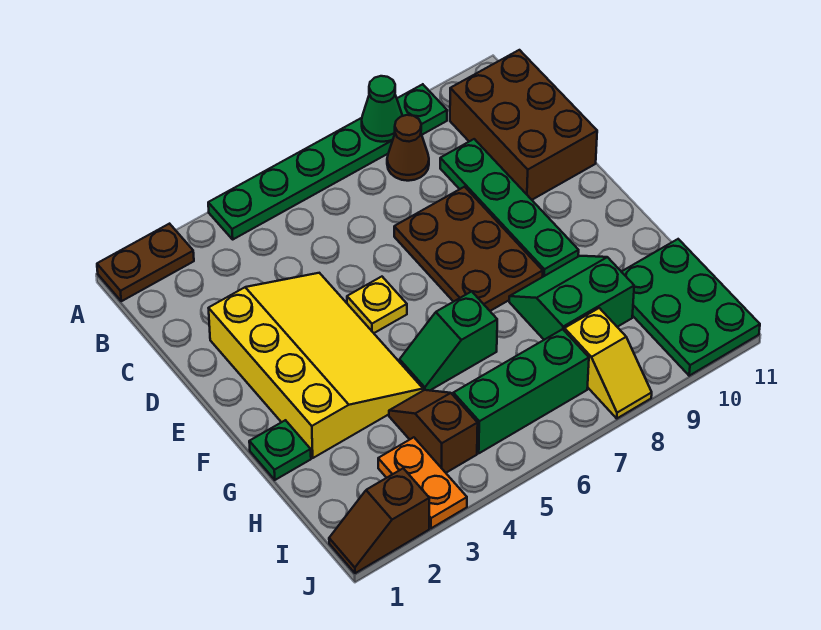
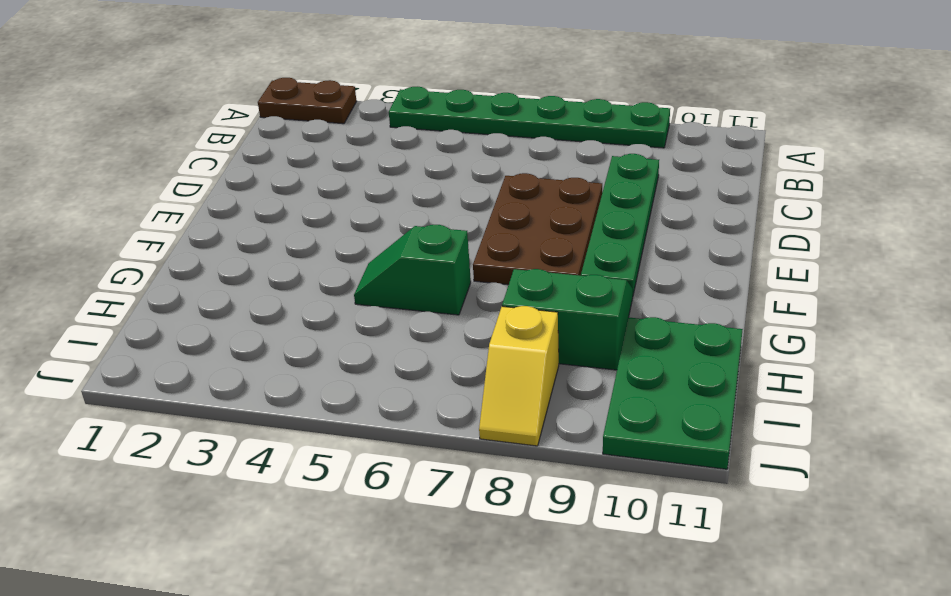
none -> brown cone B8 level 1
none -> brown brick B10:D11 level 1
none -> yellow slope D2:G4 level 1 top 2

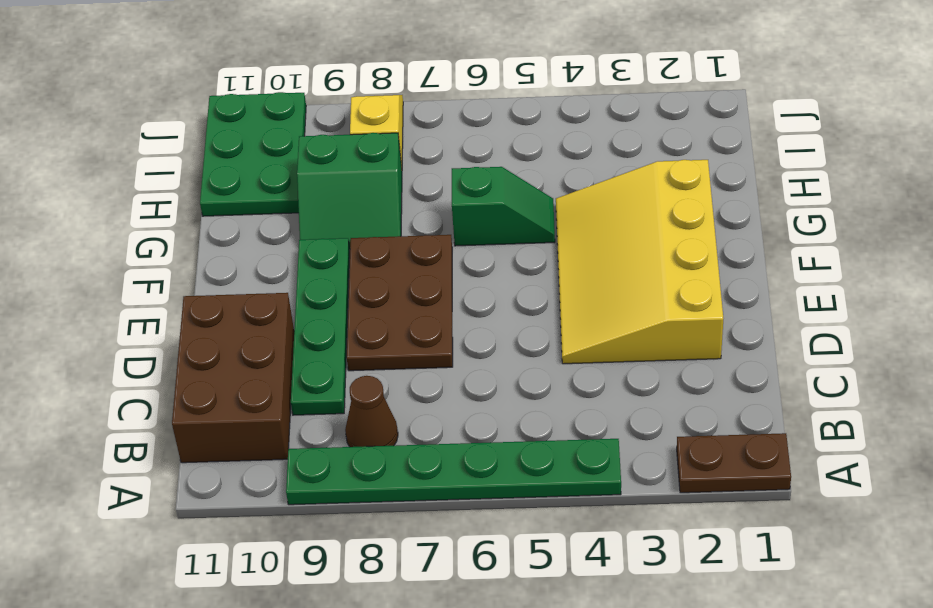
none -> yellow plate E5 level 1
none -> green plate G1 level 1
none -> brown slope H4:I4 level 1 top I

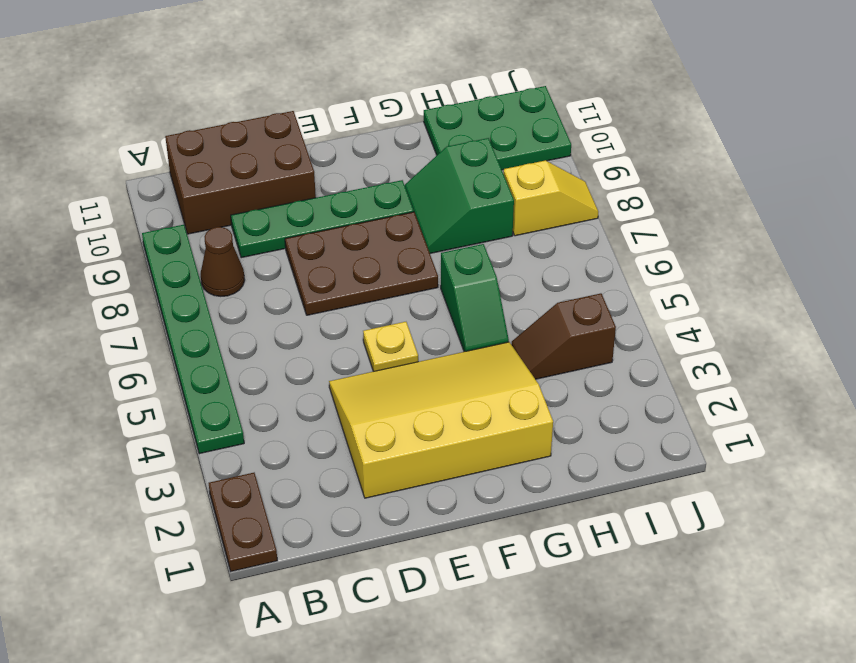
none -> green plate G1 level 1
none -> orange plate I3:J3 level 1
none -> green brick I5:I7 level 1

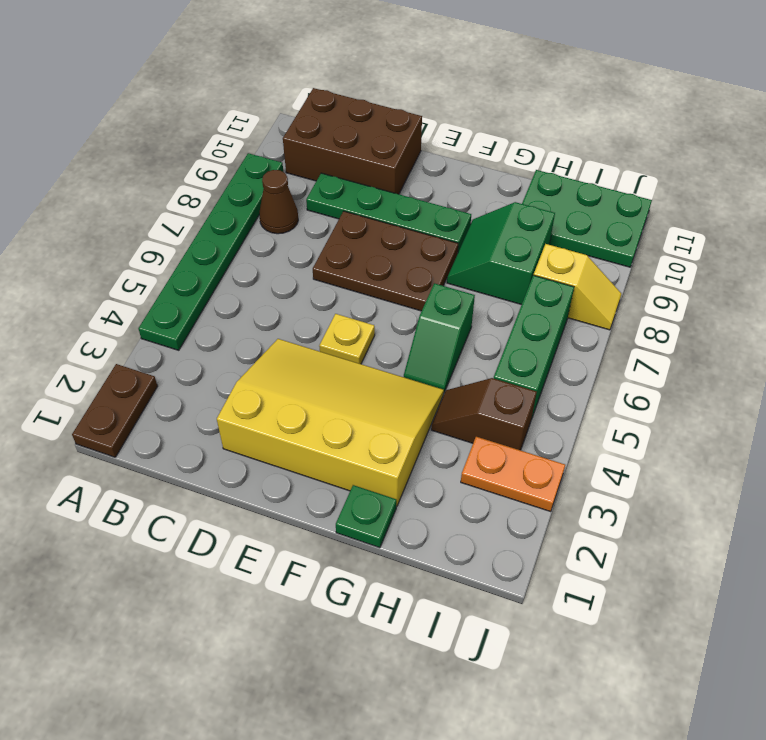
none -> brown slope J1:J2 level 1 top 2
none -> green cone A8 level 2

